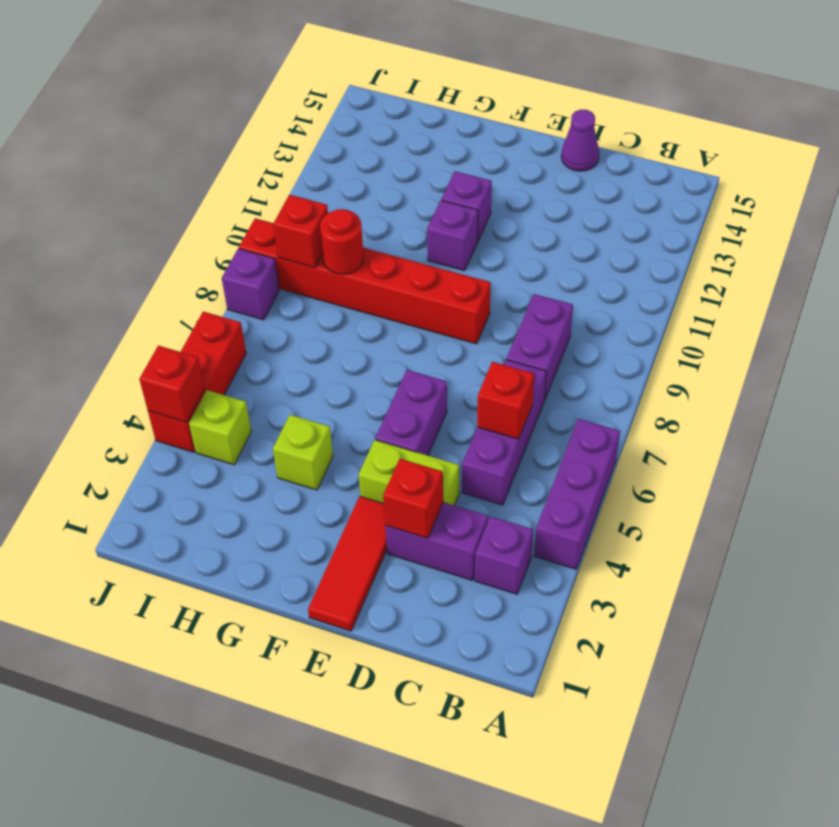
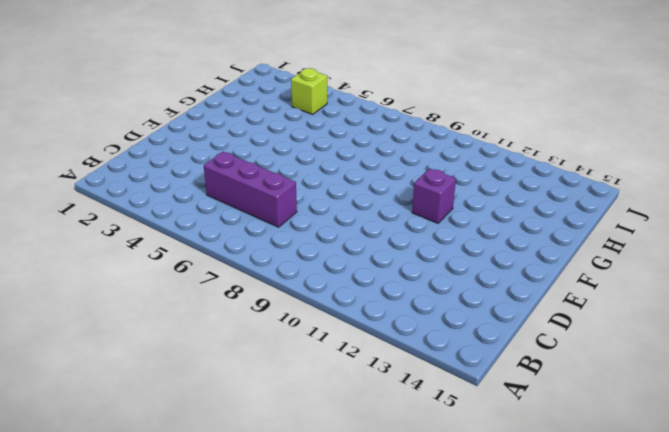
none -> purple brick A4:A6 level 1
none -> purple brick B3 level 1
none -> purple brick C3:D3 level 1

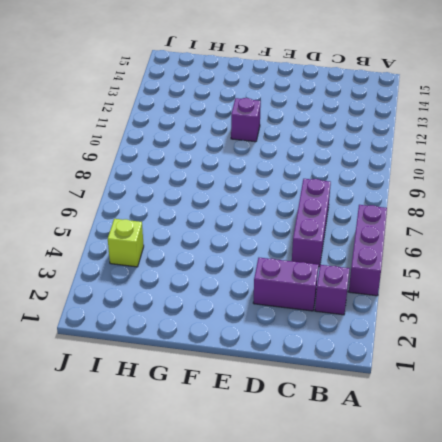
none -> purple brick C8:C9 level 1
none -> lime brick D4:E4 level 1
none -> purple cone D15 level 1

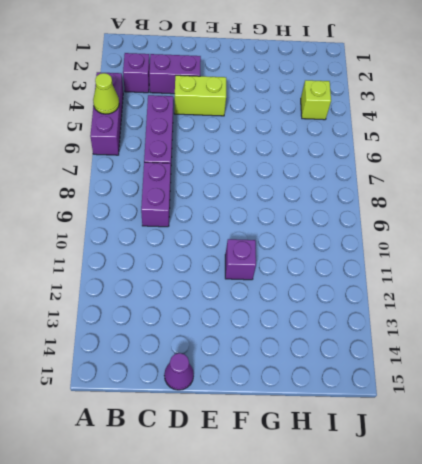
lime cone A5 level 2 -> none
none -> red tile E1:E3 level 1
none -> purple brick E5:E6 level 1
none -> red brick E9:J9 level 1

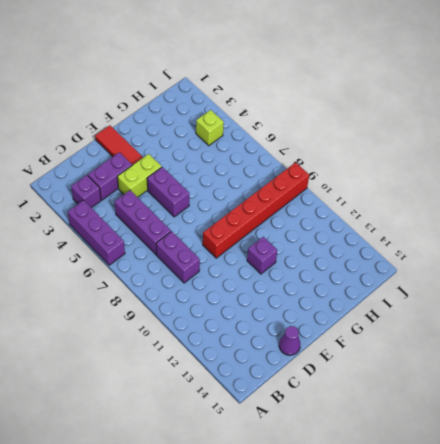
none -> purple brick F12 level 1
none -> lime brick G4 level 1
none -> red brick J4:J6 level 1

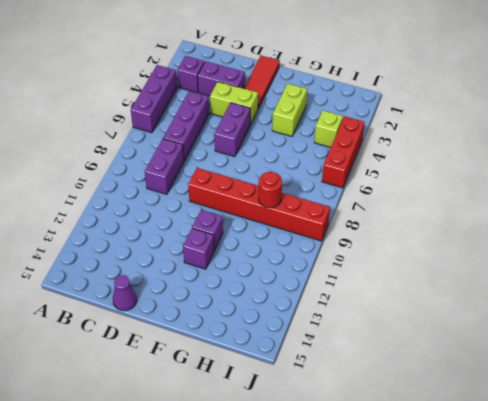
lime brick G3:G4 level 1 -> lime brick G4 level 1
none -> purple brick J8 level 1
none -> red brick C6 level 2
none -> red brick D3 level 2

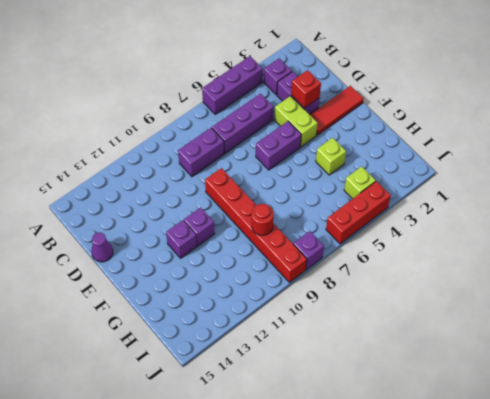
none -> red brick C6 level 2
none -> red brick I9 level 2
none -> red brick J4 level 2

